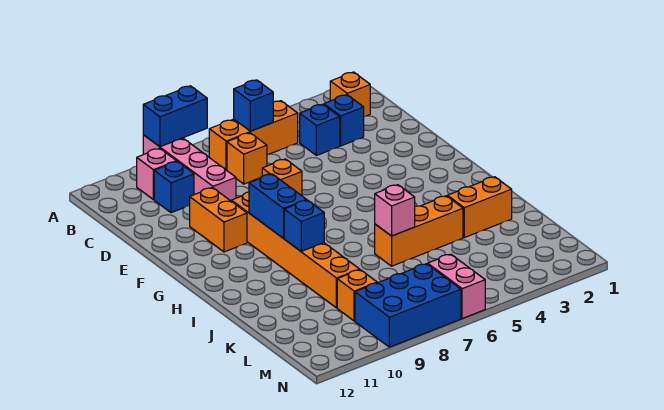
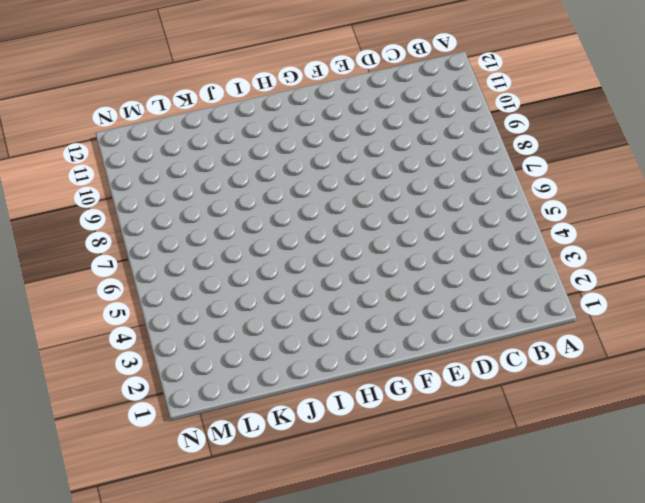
none -> pink brick A9:D9 level 1
none -> orange brick B2 level 1
none -> orange brick B5:B7 level 1

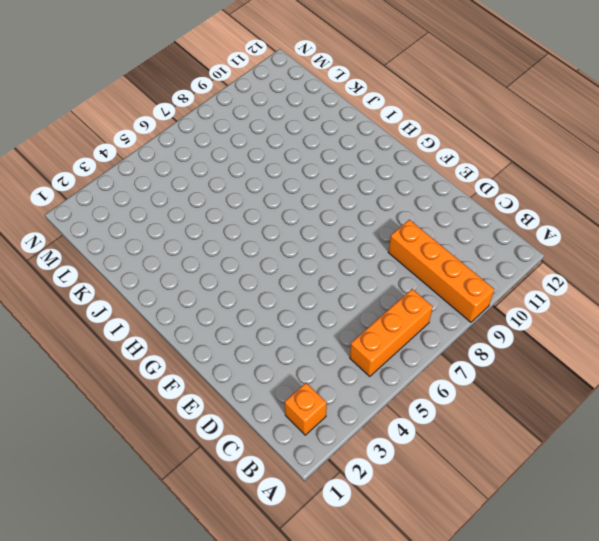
orange brick A9:D9 level 1 -> pink brick A9:D9 level 1
none -> pink brick B10 level 1
none -> blue brick C3 level 1
none -> blue brick C4 level 1

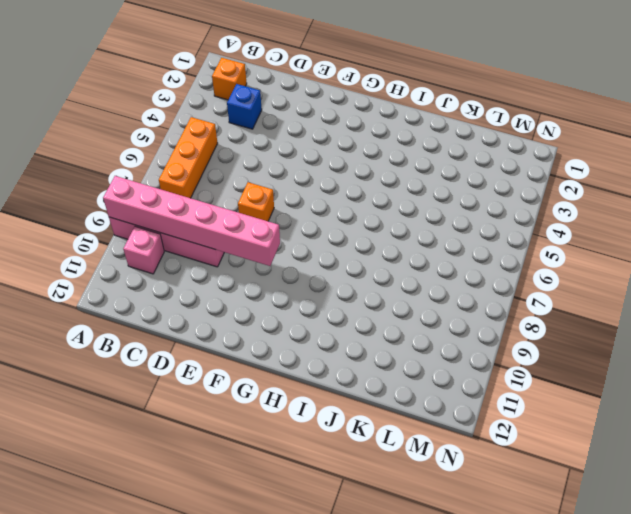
pink brick A9:F9 level 2 -> blue brick A8:A9 level 2
none -> blue brick C4 level 1
none -> orange brick C7 level 1
none -> blue brick C10 level 1

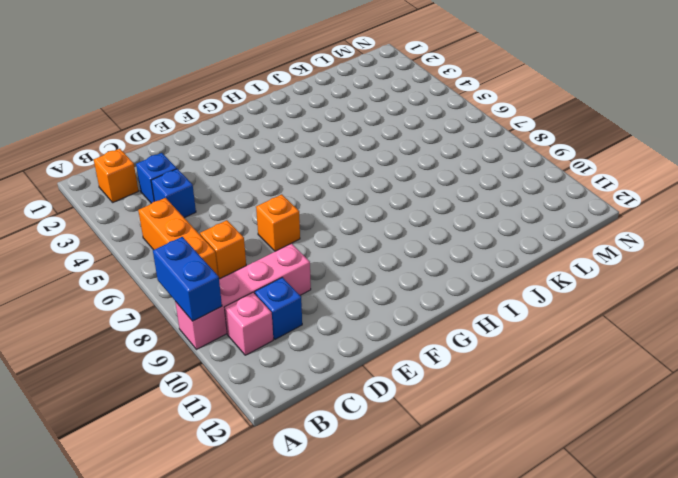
none -> orange brick E10:F10 level 1
none -> orange brick F9:K9 level 1
none -> orange brick J2:J3 level 1

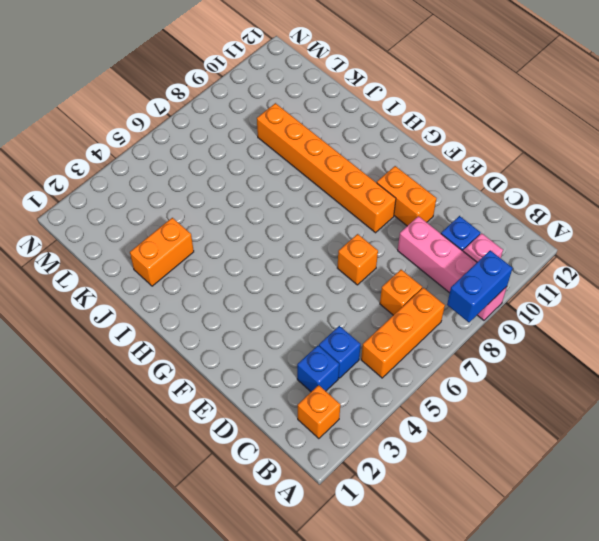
none -> orange brick J4:J6 level 1
none -> orange brick L9 level 1
none -> pink brick M6:N6 level 1

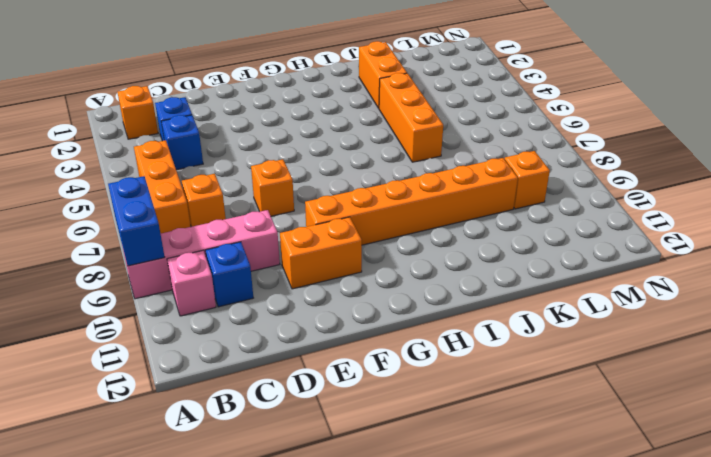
none -> pink brick M6:N6 level 1
none -> blue brick M7:N9 level 1
none -> blue brick B6 level 2

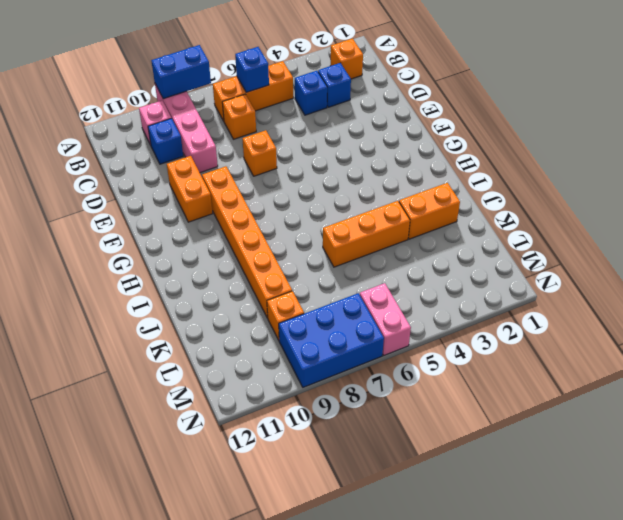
none -> blue brick G9:H9 level 2
none -> blue brick I9 level 2
none -> pink brick J6 level 2

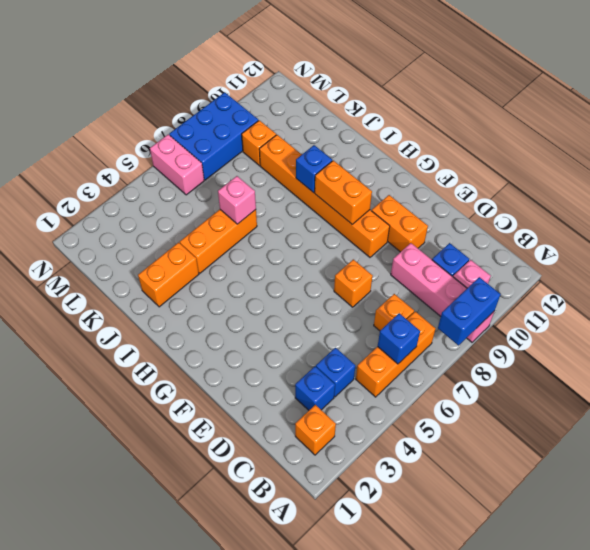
orange brick G9:H9 level 2 -> blue brick G9:H9 level 2

